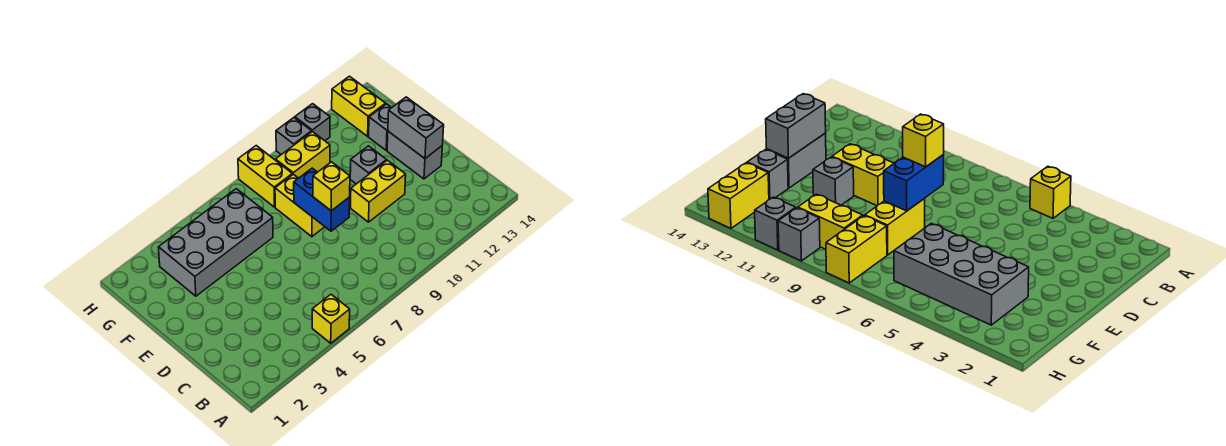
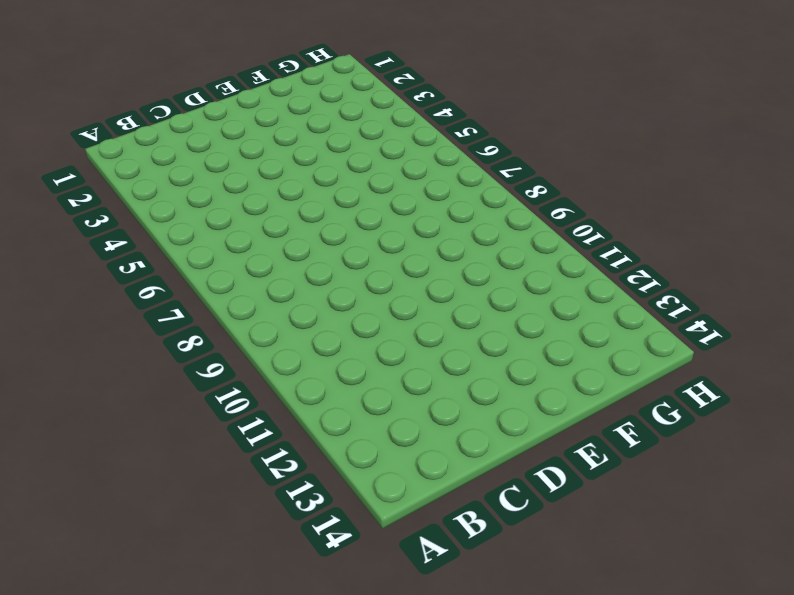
none -> yellow brick A5 level 1
none -> yellow brick D10:D11 level 1
none -> grey brick D13:E13 level 1

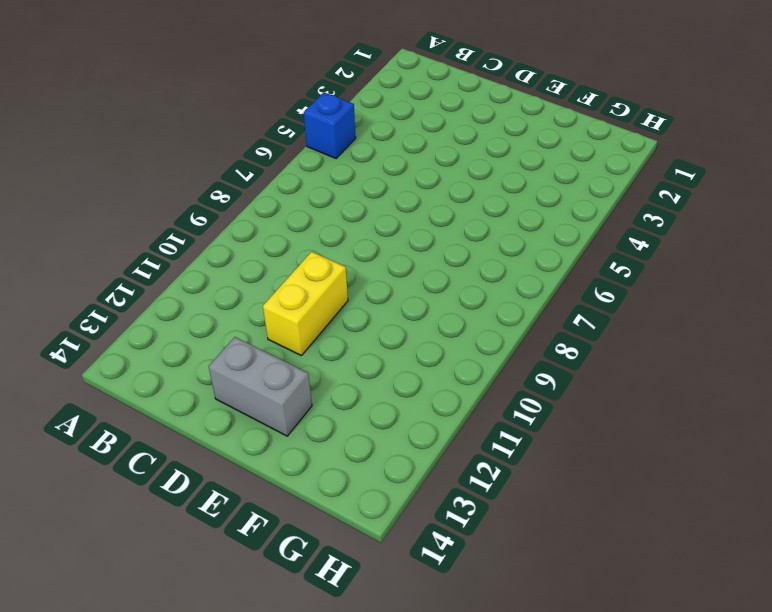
blue brick A5 level 1 -> yellow brick A5 level 1
none -> yellow brick E8:F8 level 1
none -> grey brick E11 level 1
none -> grey brick F3:G6 level 1

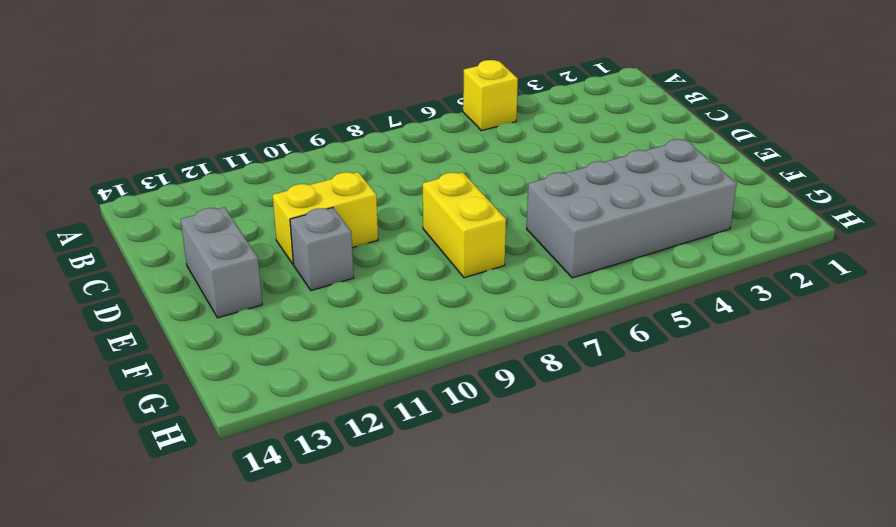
none -> grey brick F13 level 1
none -> yellow brick G8:H8 level 1
none -> yellow brick G9:G10 level 1

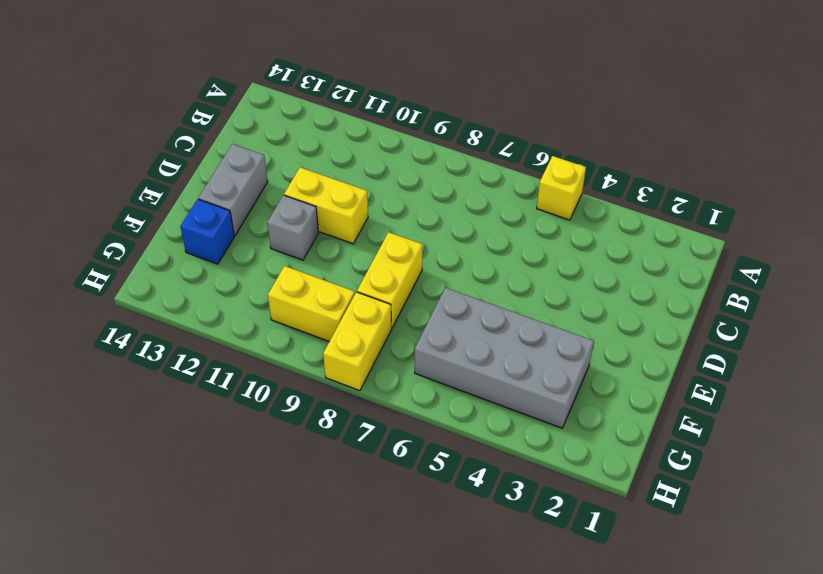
blue brick F13 level 1 -> grey brick F13 level 1
none -> yellow brick G13:H13 level 1
none -> grey brick H10 level 1
none -> grey brick H11 level 1

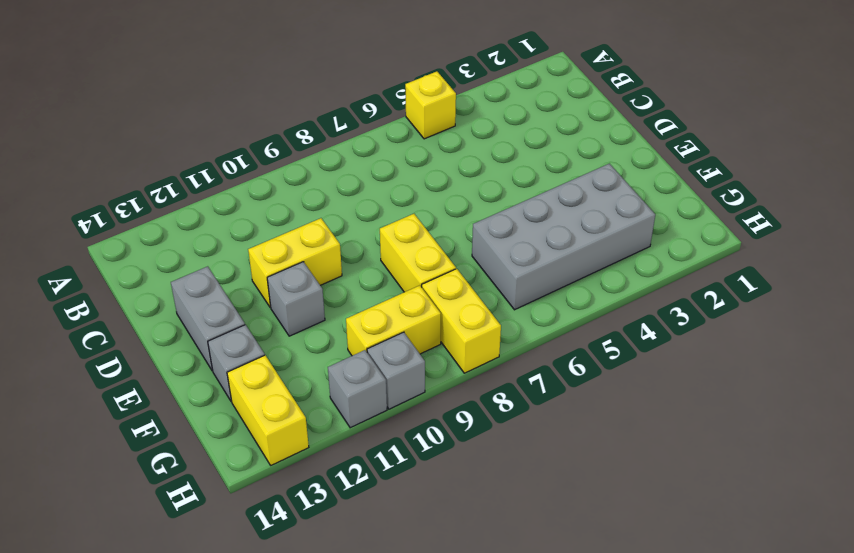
none -> blue brick D8:E8 level 2
none -> grey brick D13:E13 level 2
none -> yellow brick D8 level 3

